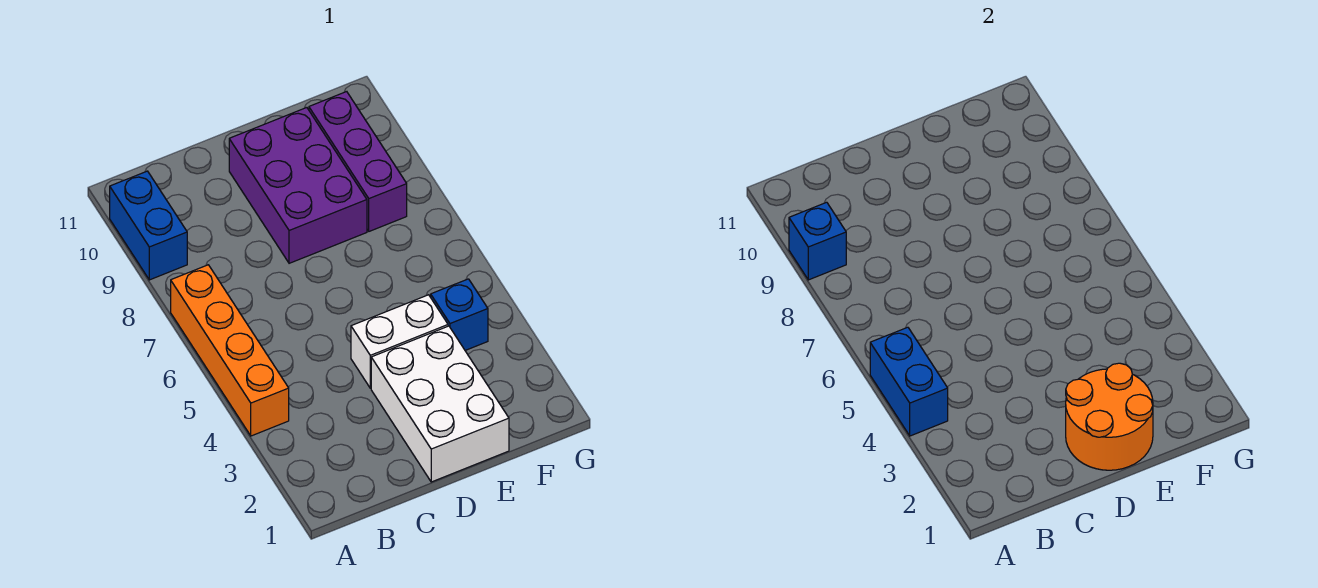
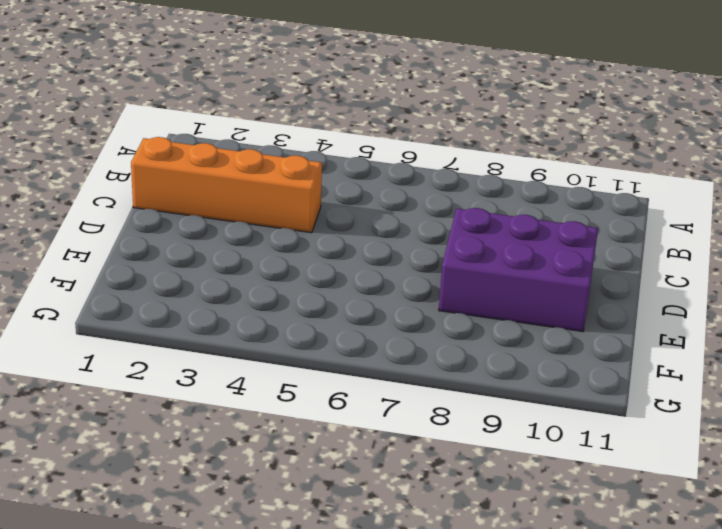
orange brick C1:C4 level 1 -> orange brick A4:A7 level 1
none -> blue brick A9:A10 level 1
none -> white brick D1:E3 level 1

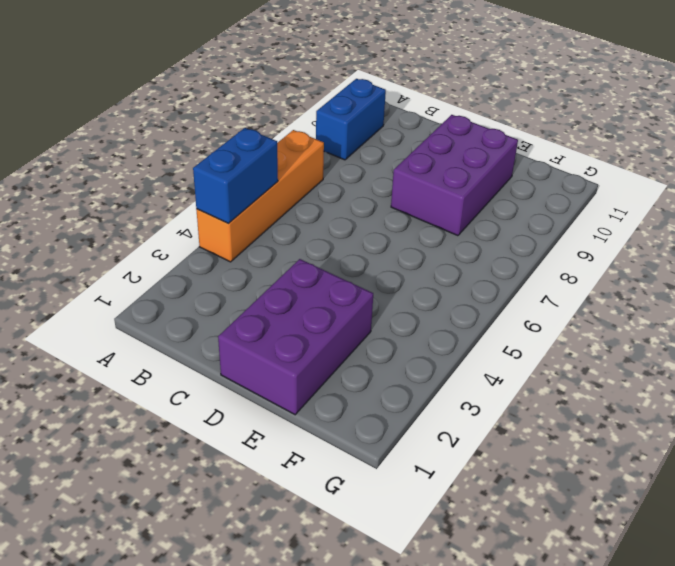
purple brick D1:E3 level 1 -> white brick D1:E3 level 1
none -> white brick D4:E4 level 1
none -> blue brick F4 level 1

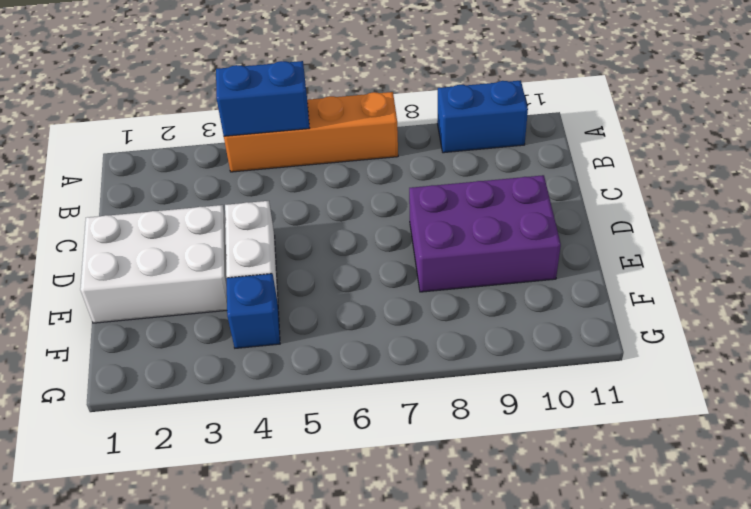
none -> purple brick F8:F10 level 1
none -> blue brick A9 level 2

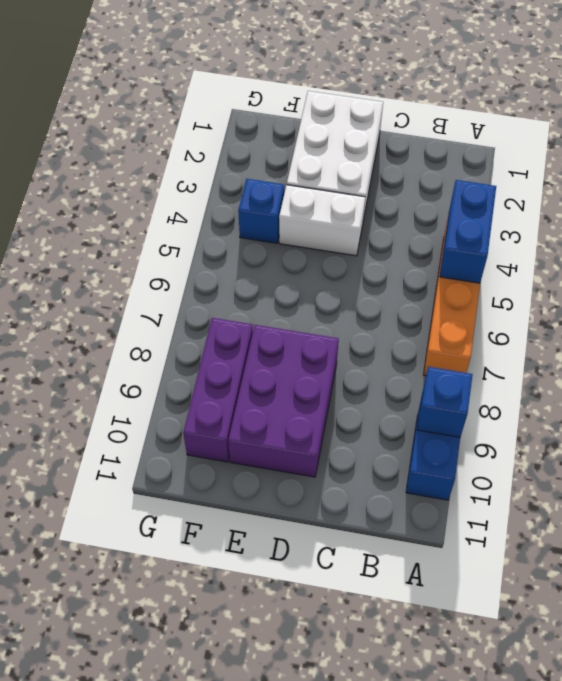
none -> orange round brick D1:E2 level 2

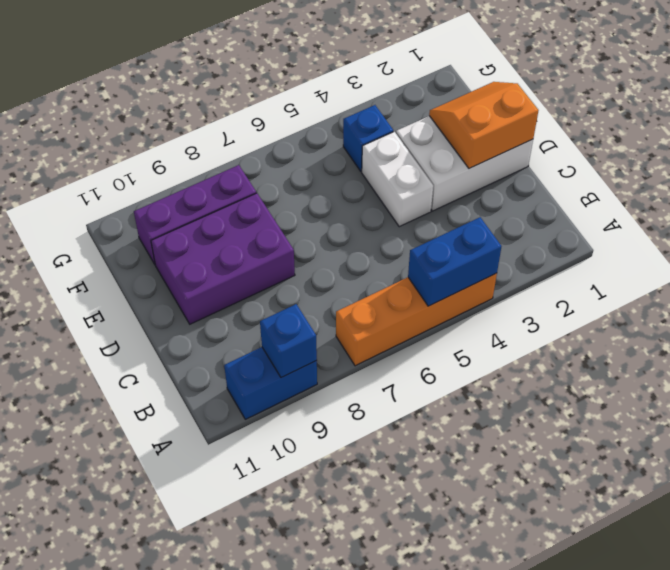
orange slope D1:E2 level 2 top D -> orange round brick D1:E2 level 2

